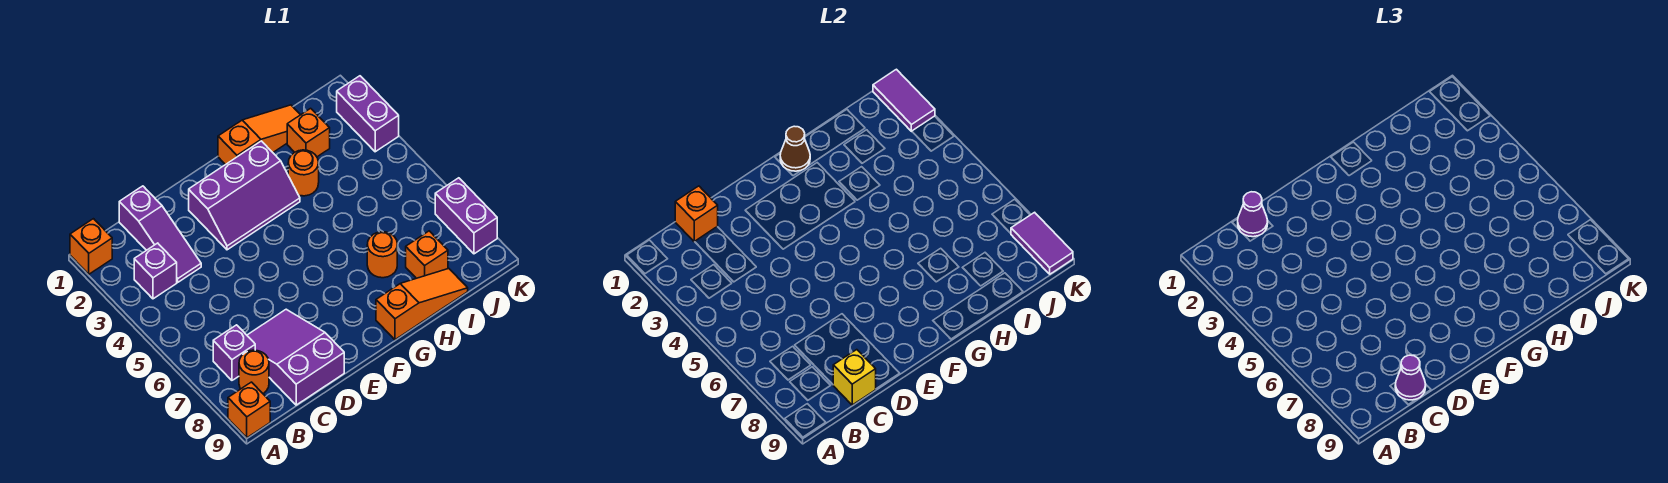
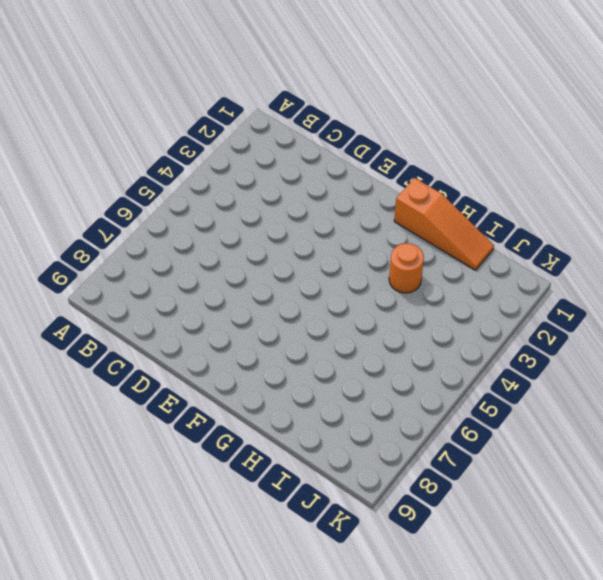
none -> orange brick A1 level 1
none -> orange brick A9 level 1
none -> purple brick B3 level 1

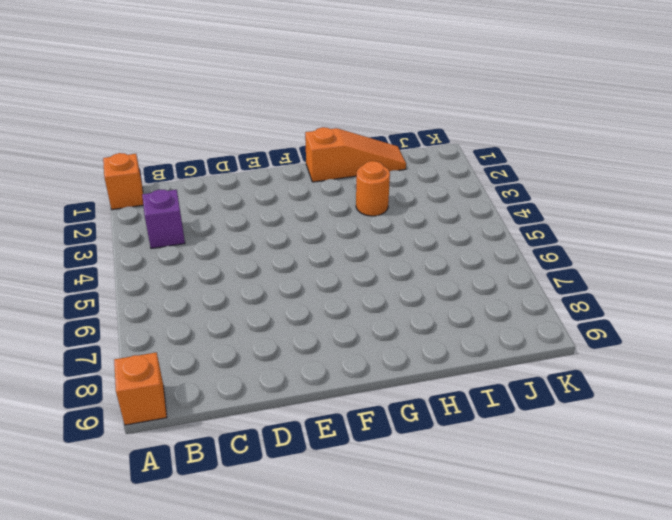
none -> purple brick B7 level 1
none -> orange round brick B8 level 1
none -> purple slope C1:C3 level 1 top 1

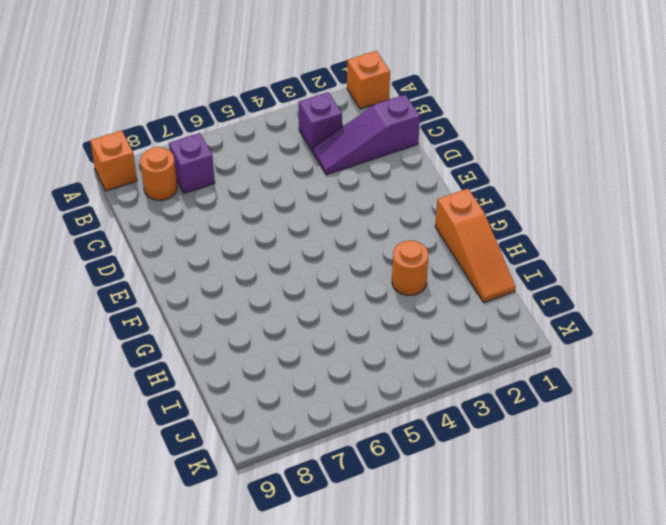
none -> purple slope C7:D9 level 1 top 9
none -> purple slope E2:G3 level 1 top 2
none -> orange slope G9:I9 level 1 top G

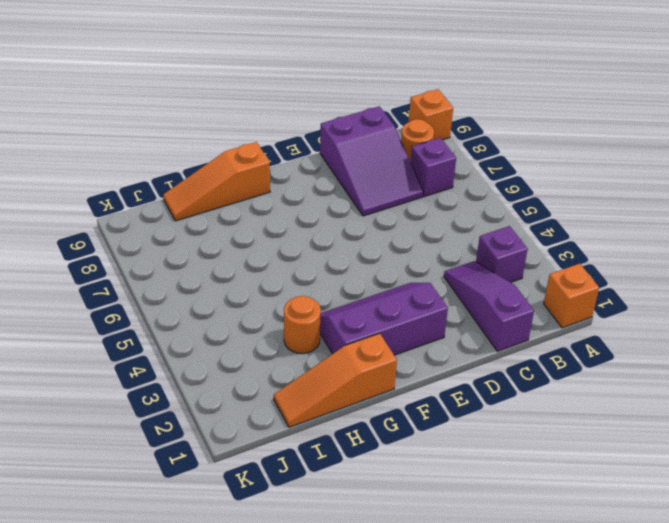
none -> orange round brick H7 level 1
none -> orange brick I2 level 1
none -> orange brick I8 level 1

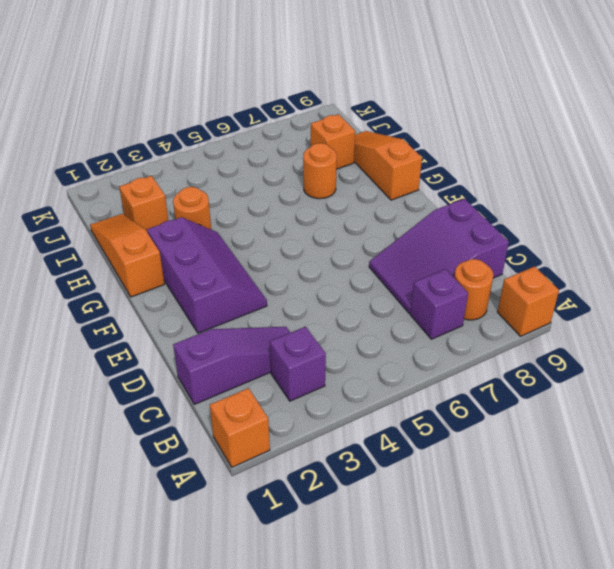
none -> purple brick K2:K3 level 1
none -> purple brick K7:K8 level 1
none -> orange brick C1 level 2

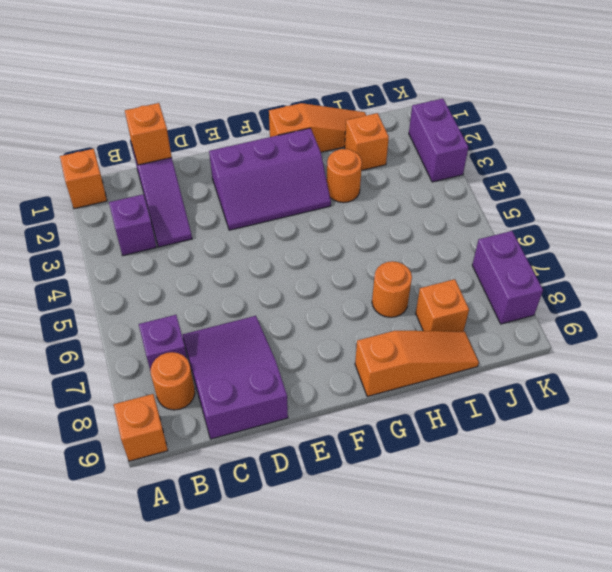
none -> yellow brick C9 level 2
none -> brown cone G1 level 2
none -> purple tile K1:K2 level 2

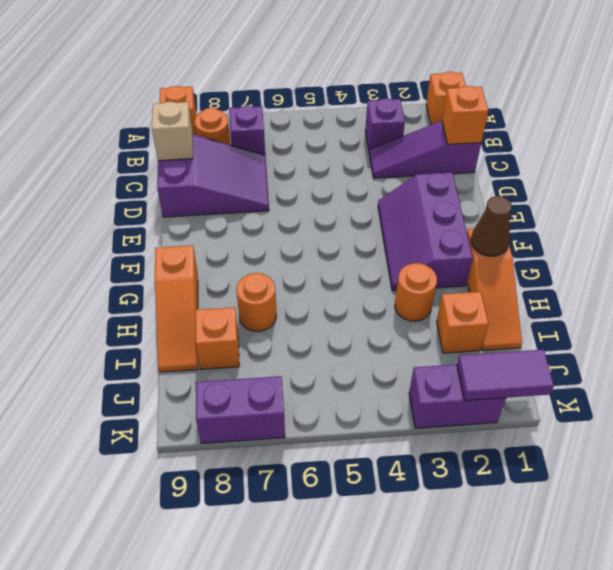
tan brick C9 level 2 -> yellow brick C9 level 2
none -> purple tile K8:K9 level 2
none -> purple cone C1 level 3
none -> purple cone C9 level 3

